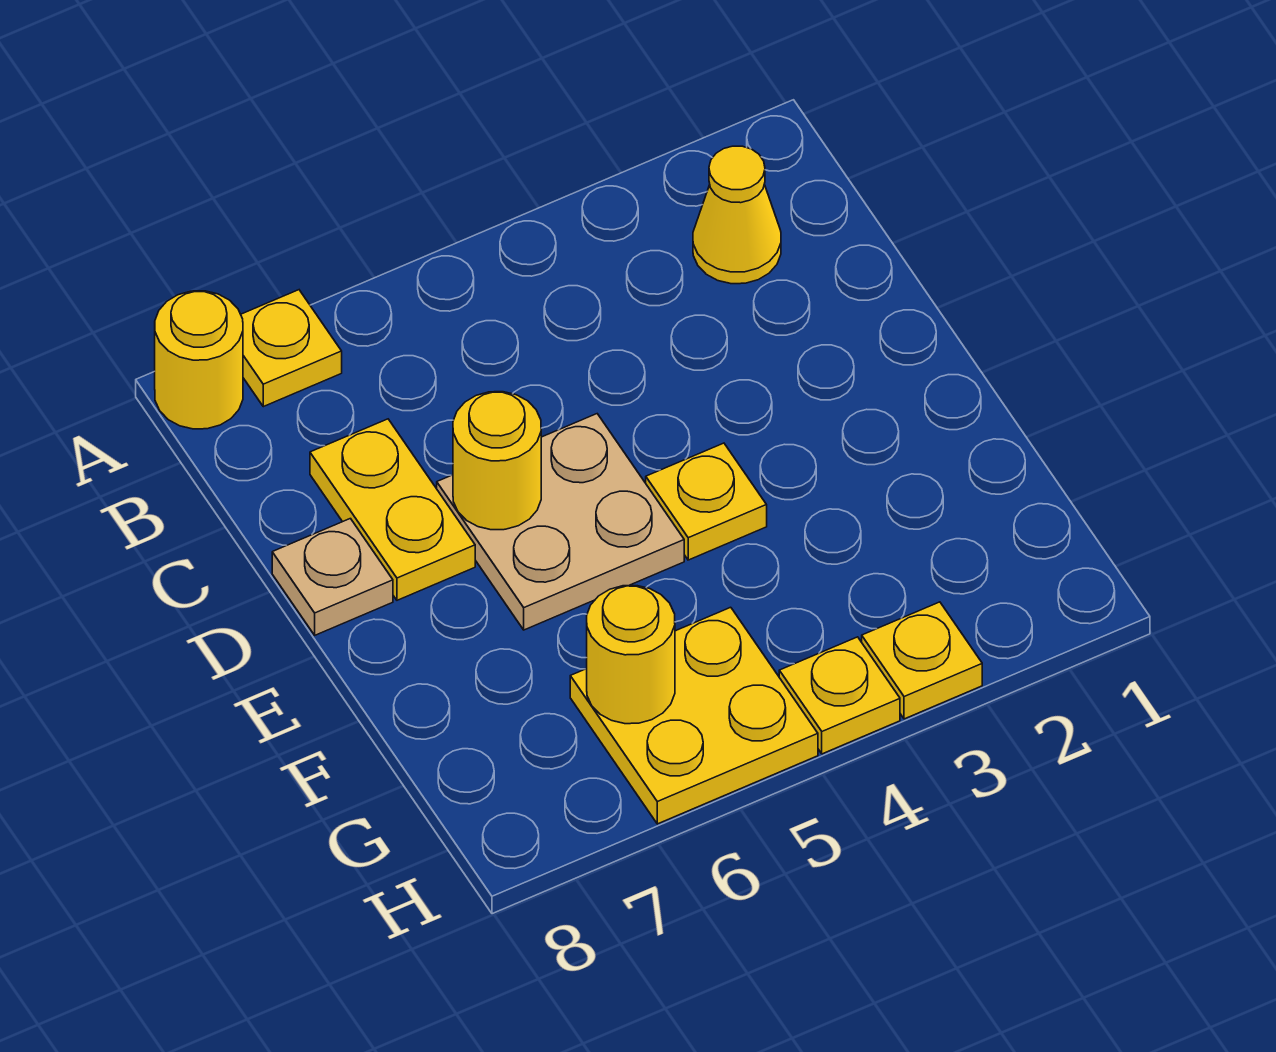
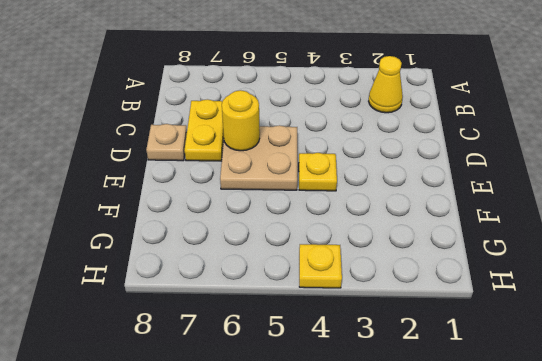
none -> yellow plate A7 level 1
none -> yellow round brick A8 level 1
none -> yellow plate G5:H6 level 1

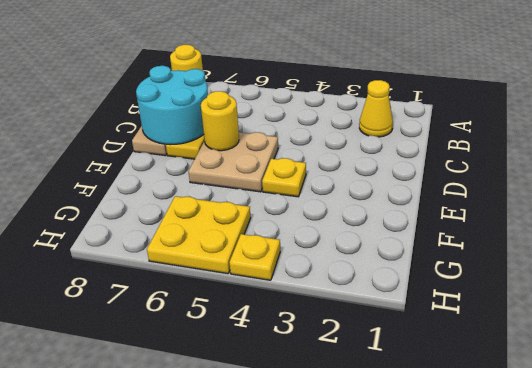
cyan round brick C7:D8 level 2 -> none
none -> yellow plate A7 level 1
none -> yellow plate H3 level 1
none -> yellow round brick G6 level 2

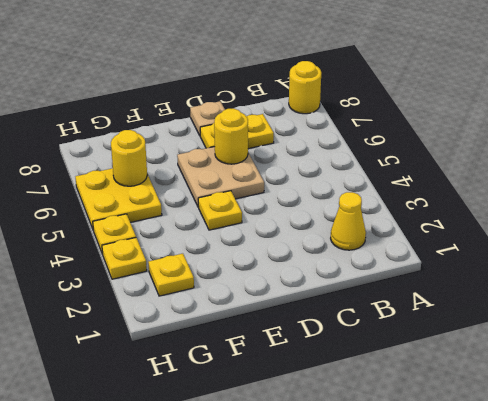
yellow plate G2 level 1 -> yellow plate A7 level 1

